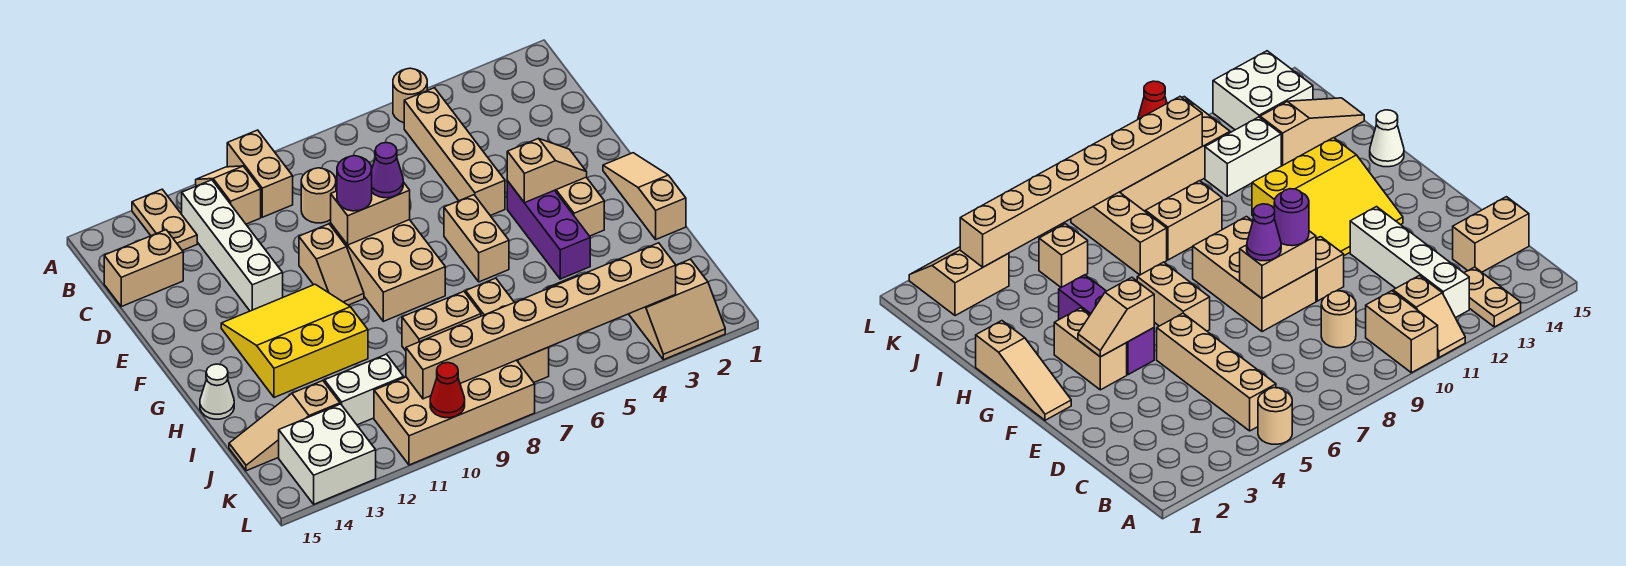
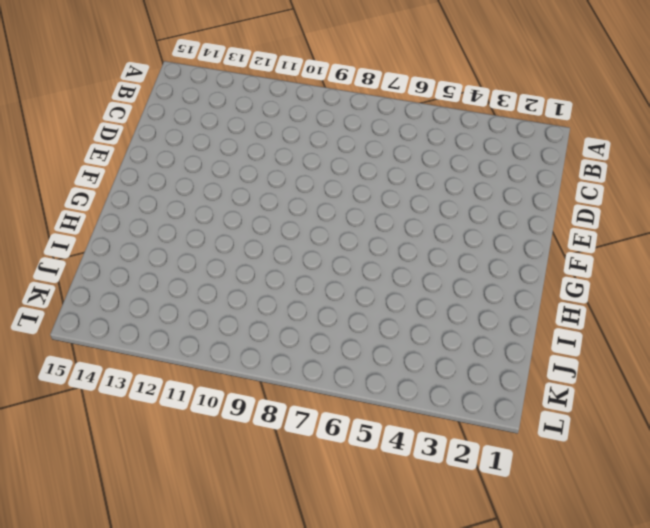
none -> tan round brick A5 level 1
none -> tan brick A10:B10 level 1
none -> tan slope A11:B11 level 1 top B
none -> tan plate A13:B13 level 1

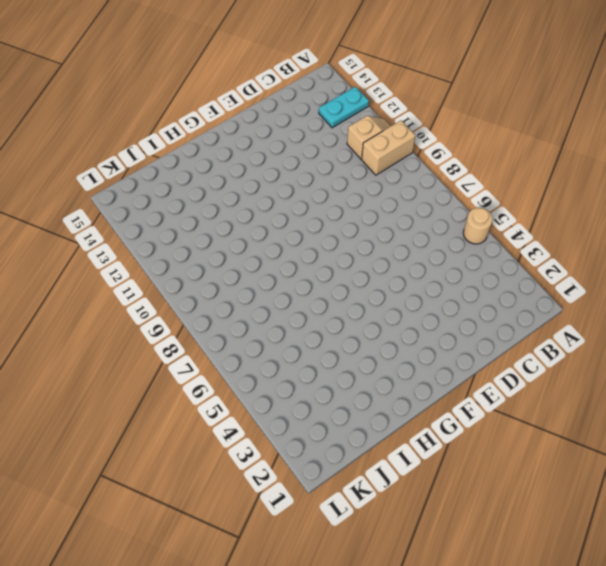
cyan plate A13:B13 level 1 -> tan plate A13:B13 level 1
none -> tan brick B5:E5 level 1
none -> white brick B12:E12 level 1
none -> tan round brick C9 level 1
none -> tan brick C14:C15 level 1

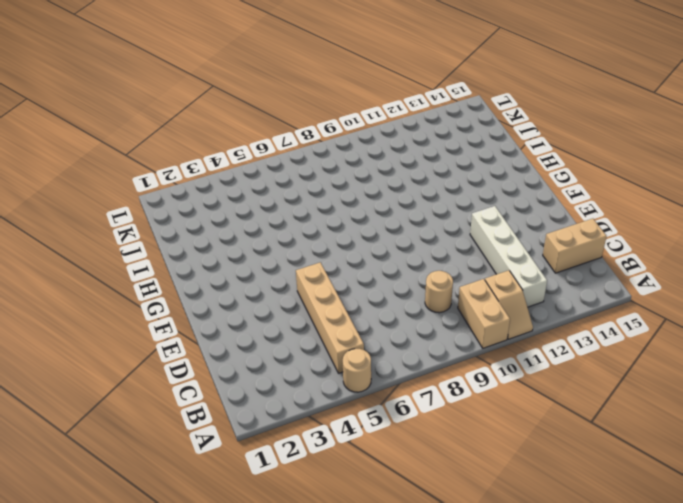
none -> tan plate A13:B13 level 1
none -> tan brick E8:G9 level 1
none -> tan slope E10:F10 level 1 top E
none -> tan slope F1:H1 level 1 top H

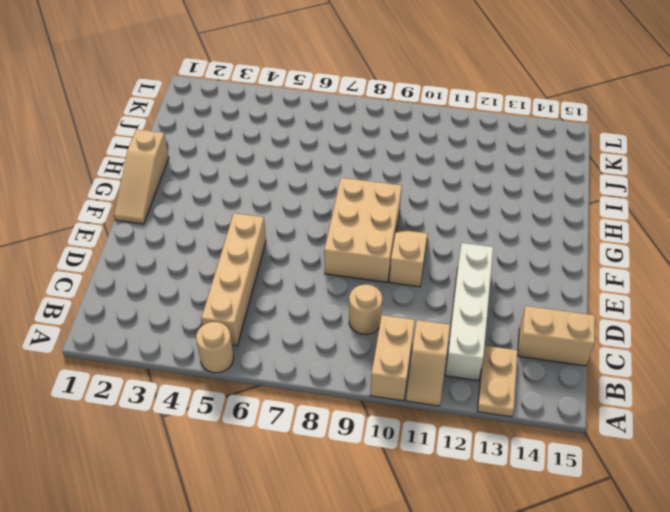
none -> tan brick F3:G3 level 1
none -> purple brick F4:H4 level 1
none -> tan brick F6:G6 level 1
none -> yellow slope F11:H13 level 1 top H

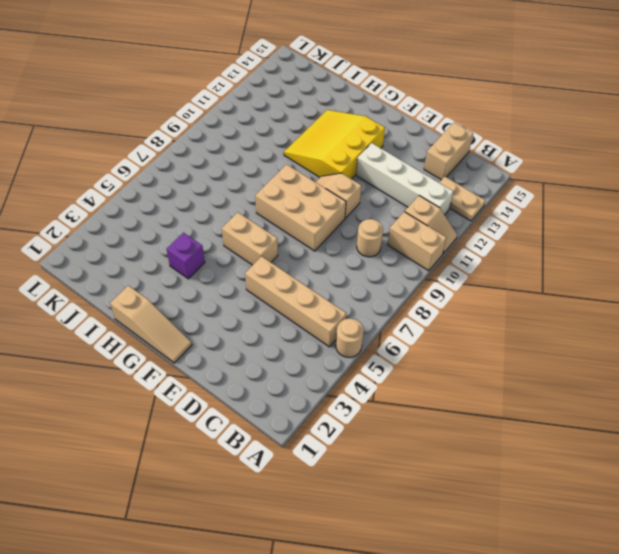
yellow slope F11:H13 level 1 top F -> yellow slope F11:H13 level 1 top H
purple brick H4 level 1 -> purple brick F4:H4 level 1
none -> tan brick F3:G3 level 1
none -> white cone H15 level 1
none -> tan brick I7:K7 level 1
none -> tan brick I8:I9 level 1

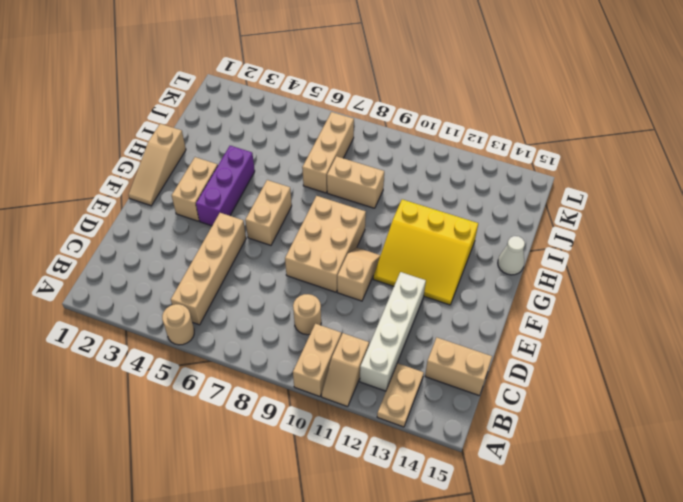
none -> tan brick J5 level 1
none -> white brick J11:J12 level 1
none -> tan slope J13:J15 level 1 top 13
none -> tan slope K2:L3 level 1 top K

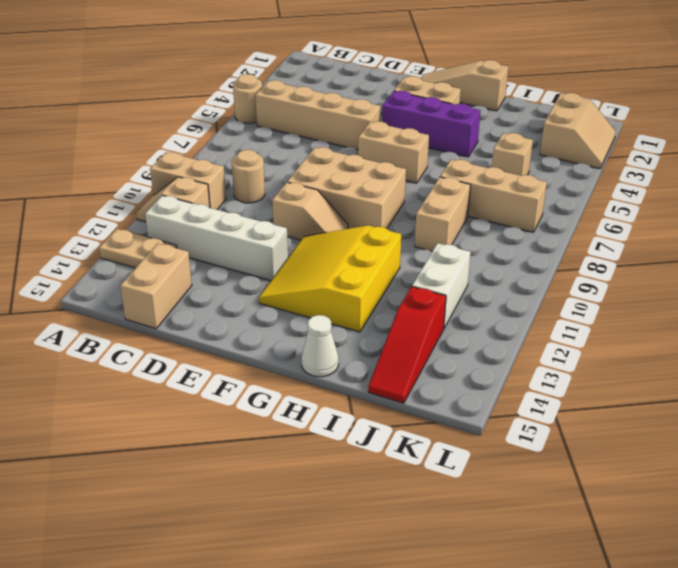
red slope J13:J15 level 1 top 13 -> tan slope J13:J15 level 1 top 13
none -> tan brick K8:L11 level 1
none -> white brick K13:L14 level 1
none -> tan brick E8:E9 level 2
none -> tan slope F3:F4 level 2 top 4

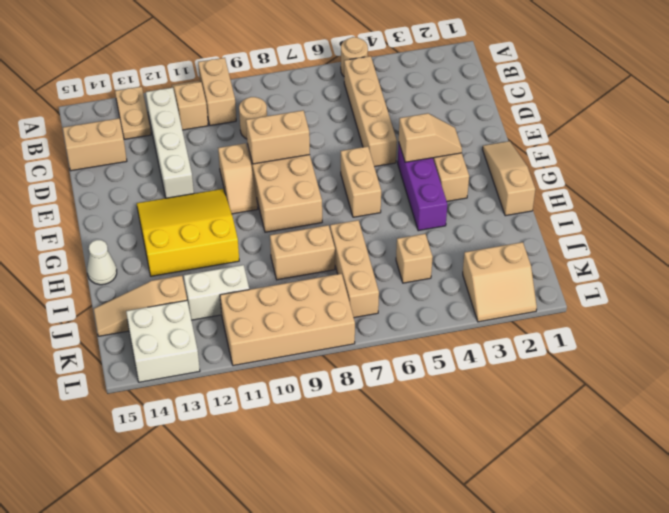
none -> tan brick K3:K10 level 2
none -> red cone L10 level 2
none -> purple cone E8 level 3
none -> purple round brick E9 level 3

